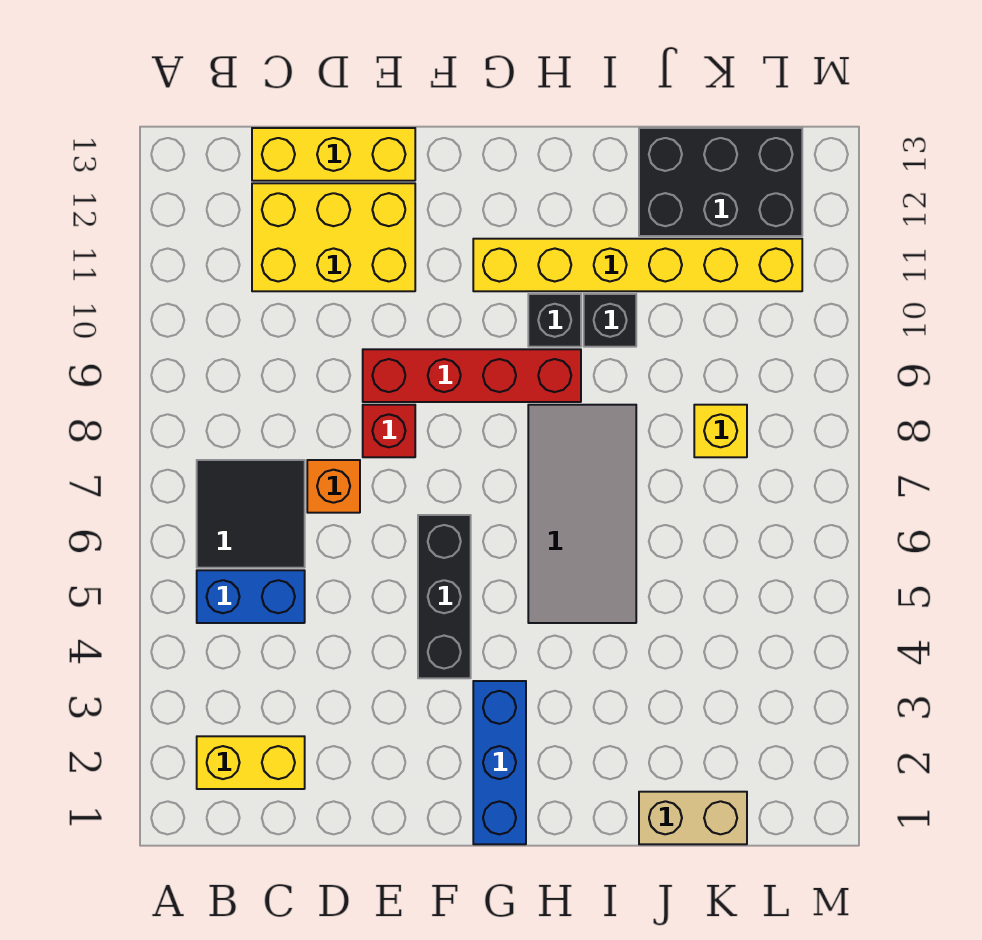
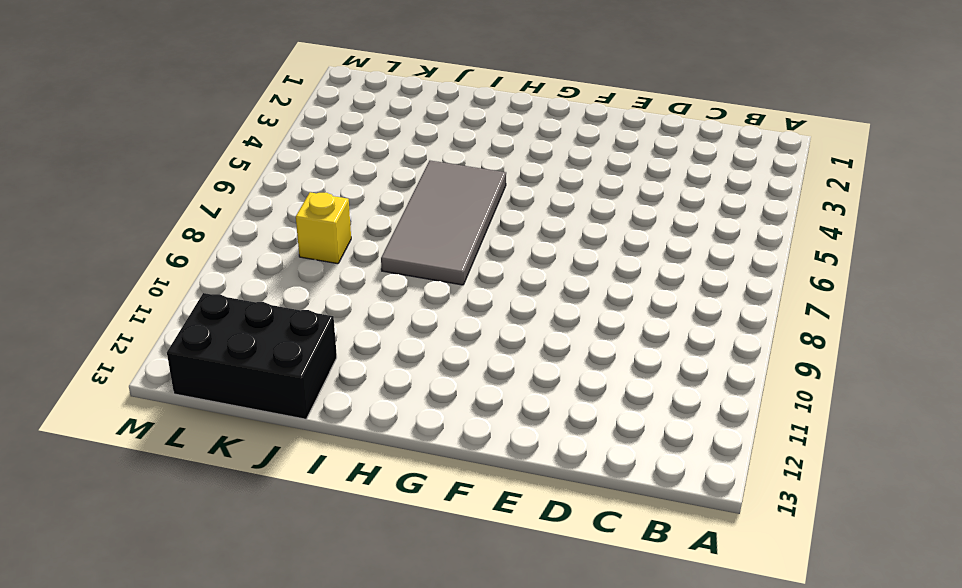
none -> yellow brick B2:C2 level 1
none -> blue brick B5:C5 level 1
none -> black tile B6:C7 level 1

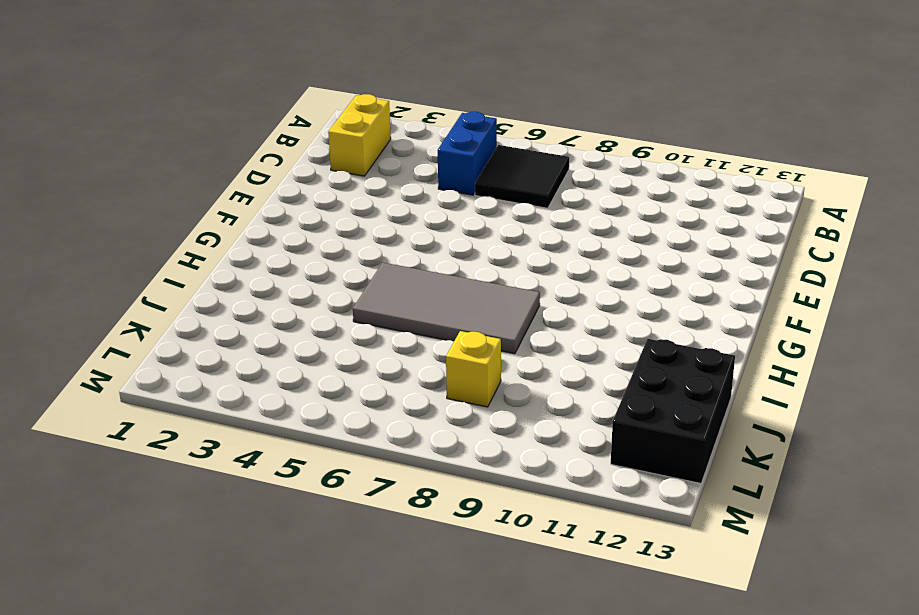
none -> yellow brick C11:E12 level 1
none -> yellow brick C13:E13 level 1
none -> orange brick D7 level 1

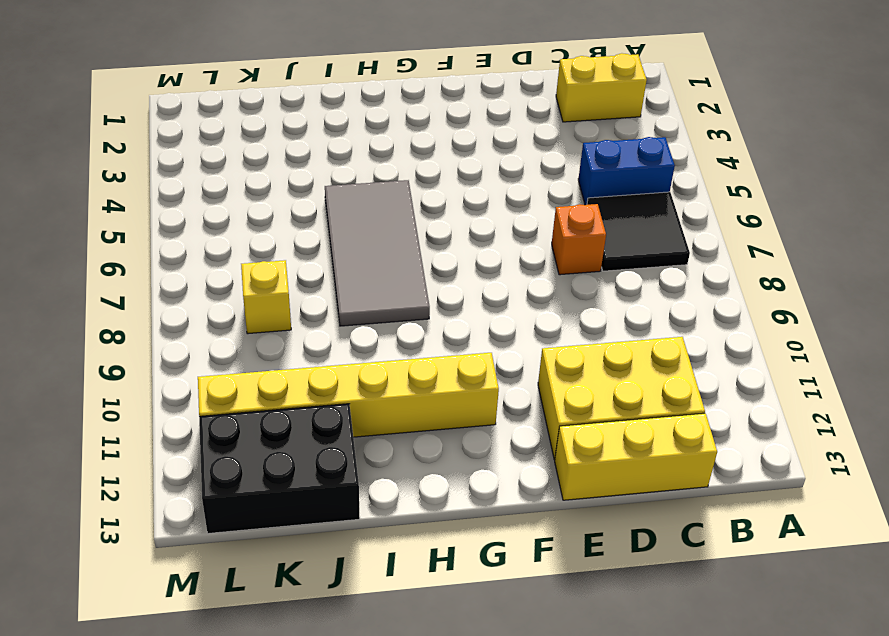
none -> red brick E8 level 1
none -> red brick E9:H9 level 1
none -> black brick F4:F6 level 1

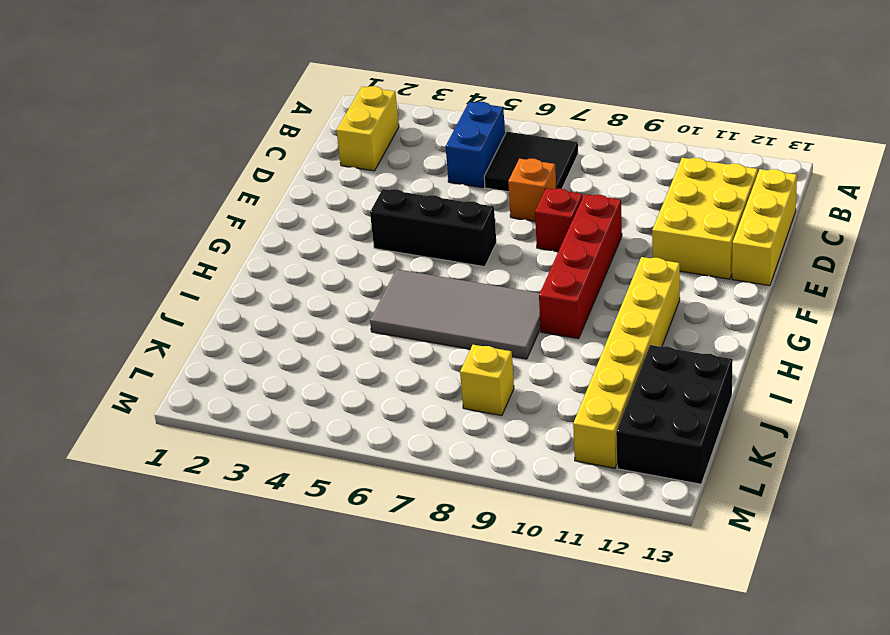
none -> blue brick G1:G3 level 1
none -> black brick H10 level 1
none -> black brick I10 level 1

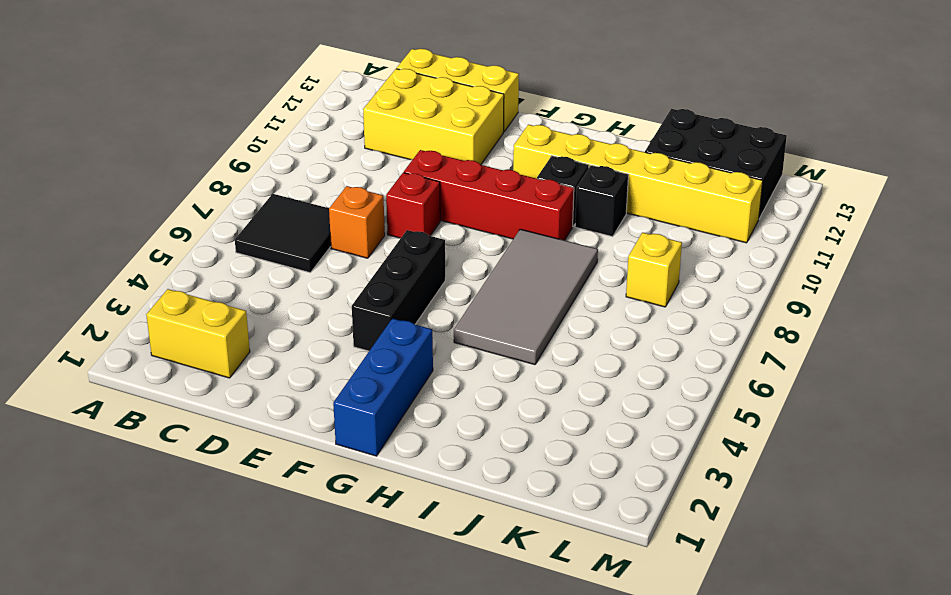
none -> blue brick B5:C5 level 1
none -> tan brick J1:K1 level 1

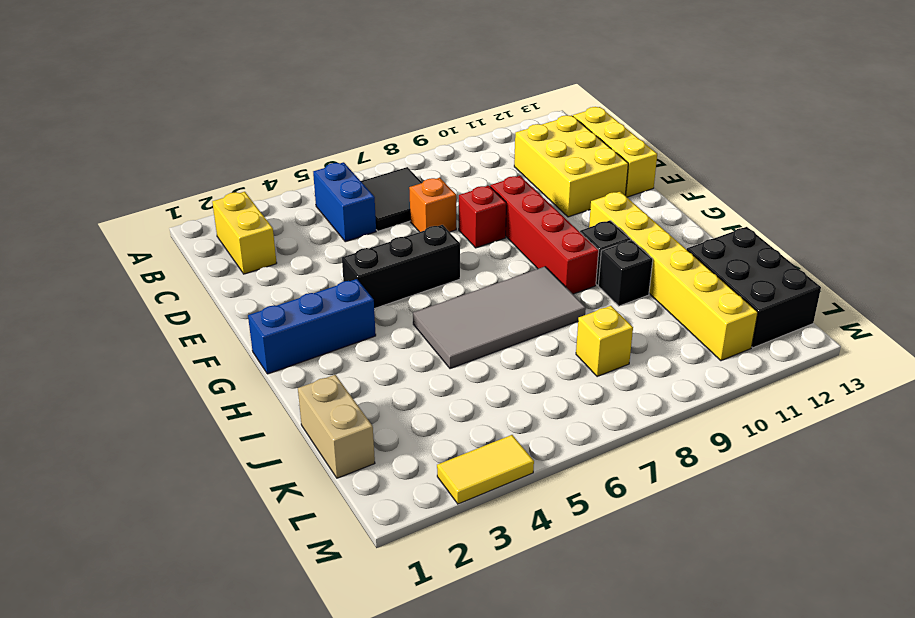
yellow tile M3:M4 level 1 -> none

